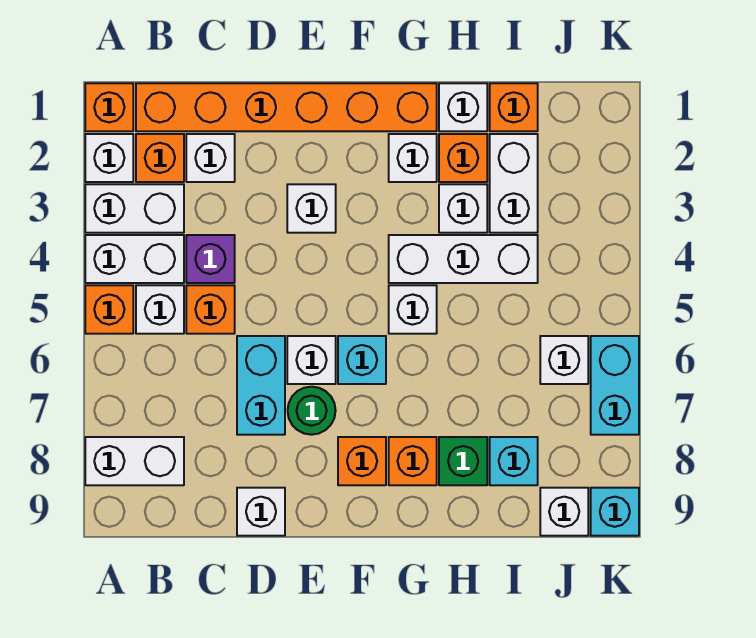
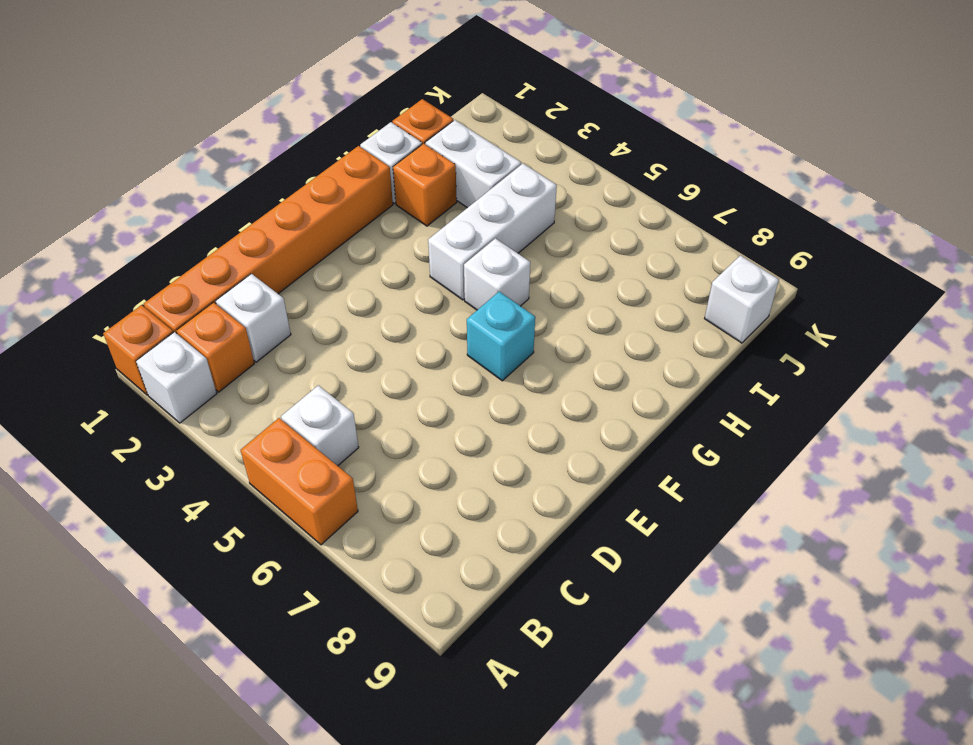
orange brick A5:A6 level 1 -> orange brick A5 level 1
none -> white brick A3:B3 level 1
none -> white brick A4:B4 level 1
none -> white brick A8:B8 level 1
none -> purple brick C4 level 1

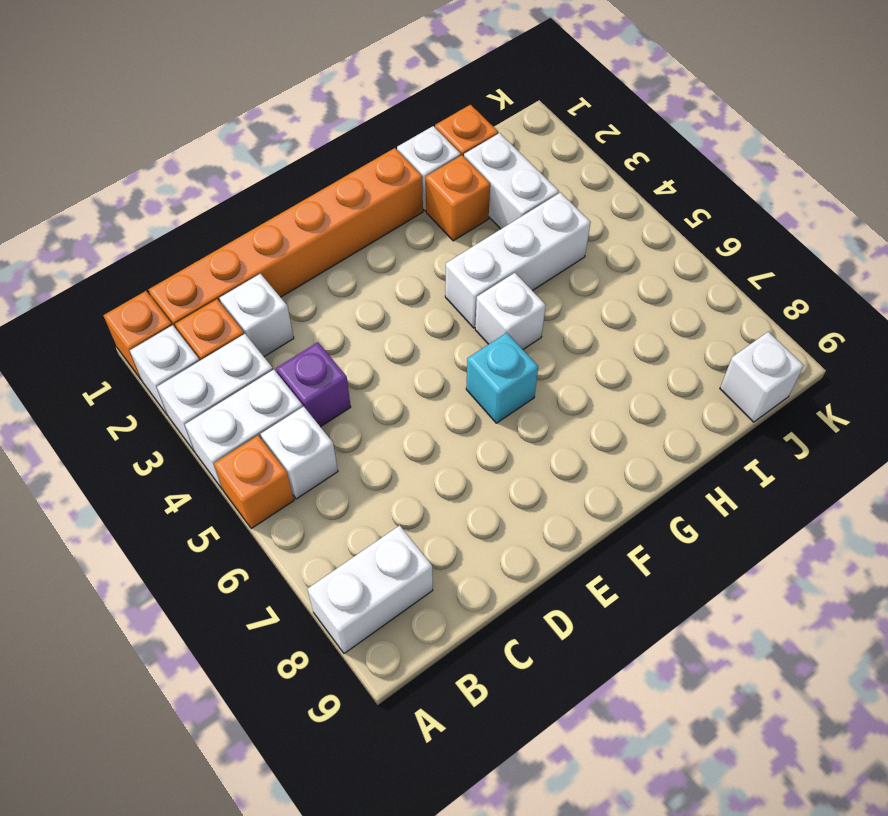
none -> orange brick C5 level 1
none -> cyan brick D6:D7 level 1
none -> white brick D9 level 1
none -> white brick E3 level 1

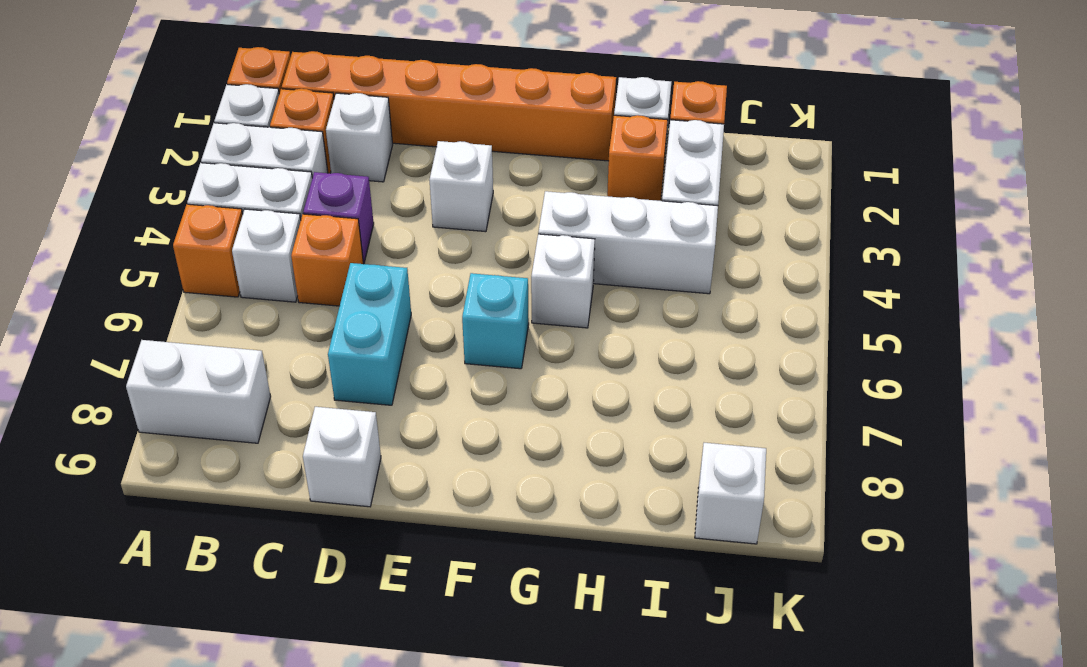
none -> white brick E6 level 1
none -> green round brick E7 level 1
none -> orange brick F8 level 1
none -> white brick G2 level 1

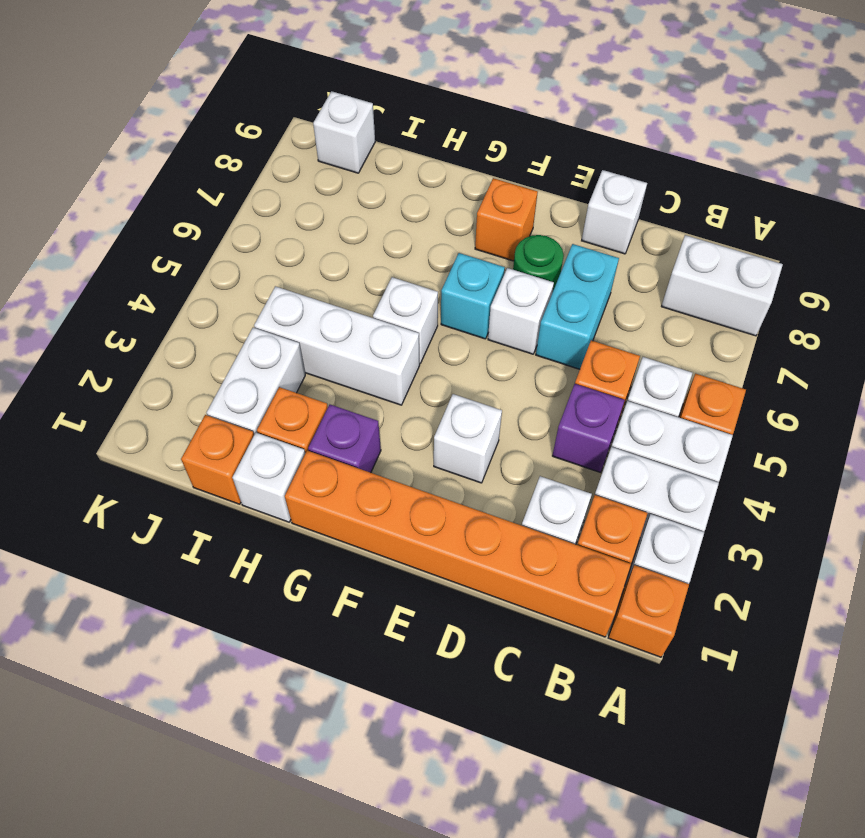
purple brick G2 level 1 -> white brick G2 level 1
none -> orange brick G8 level 1
none -> white brick H3 level 1
none -> green brick H8 level 1
none -> cyan brick I8 level 1

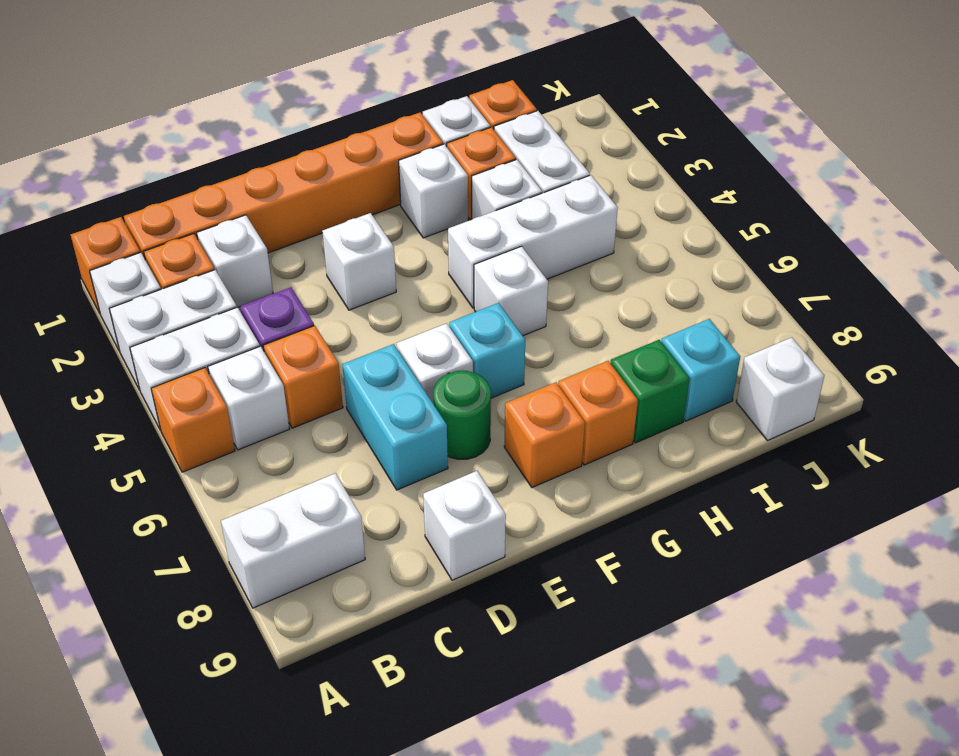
none -> white brick J6 level 1
none -> cyan brick K6:K7 level 1
none -> cyan brick K9 level 1

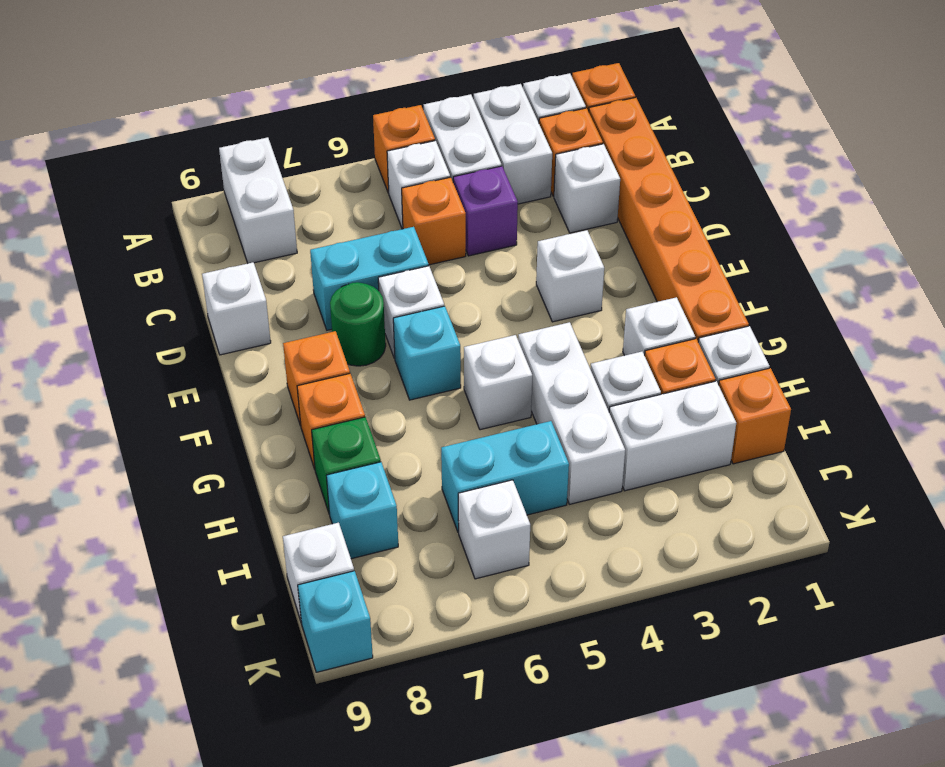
cyan brick I5:I6 level 1 -> cyan brick K6:K7 level 1

